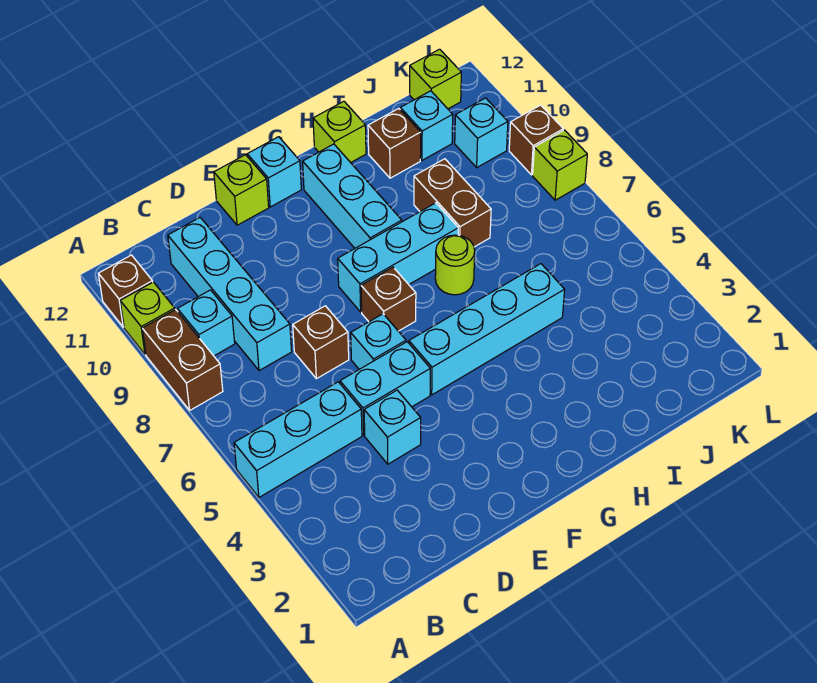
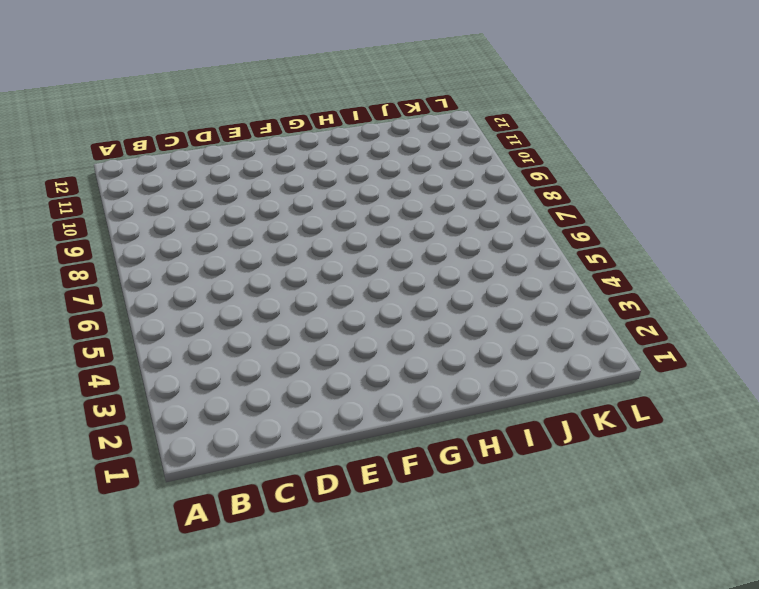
none -> cyan brick A5:C5 level 1
none -> brown brick A8:A9 level 1
none -> lime brick A10 level 1

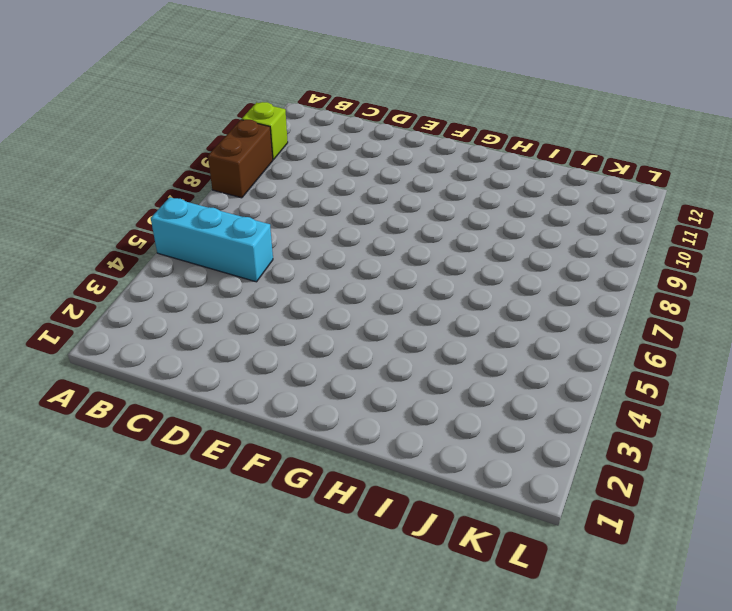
none -> brown brick A11 level 1
none -> cyan brick B9 level 1
none -> cyan brick C8:C11 level 1

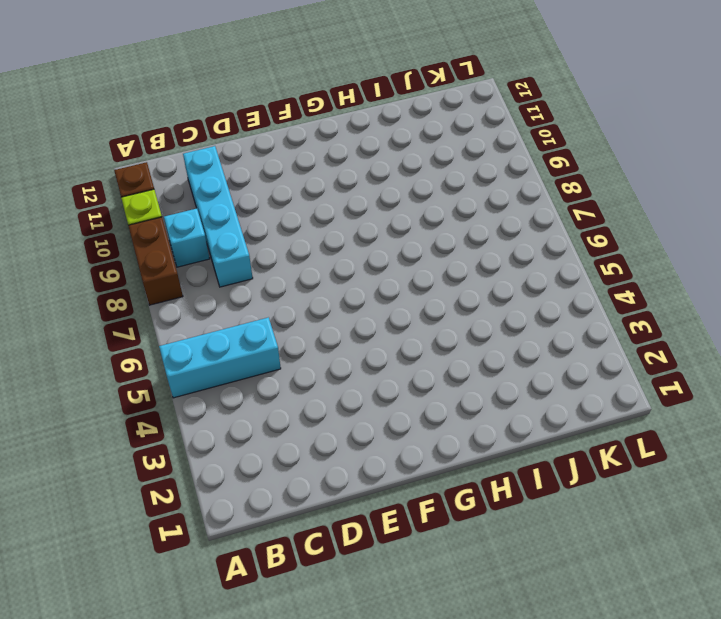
none -> cyan brick D4 level 1
none -> cyan brick D5:E5 level 1
none -> brown brick D7 level 1

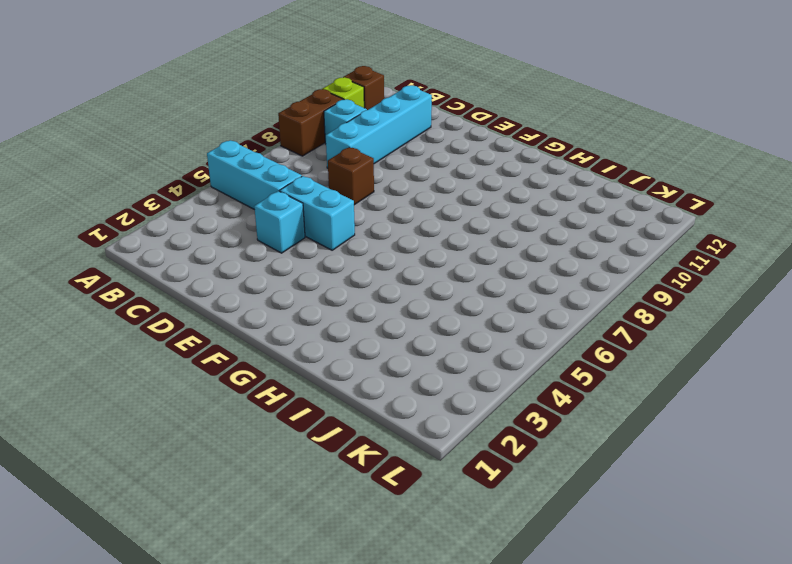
none -> cyan brick E6 level 1
none -> lime brick E12 level 1
none -> cyan brick F5:I5 level 1

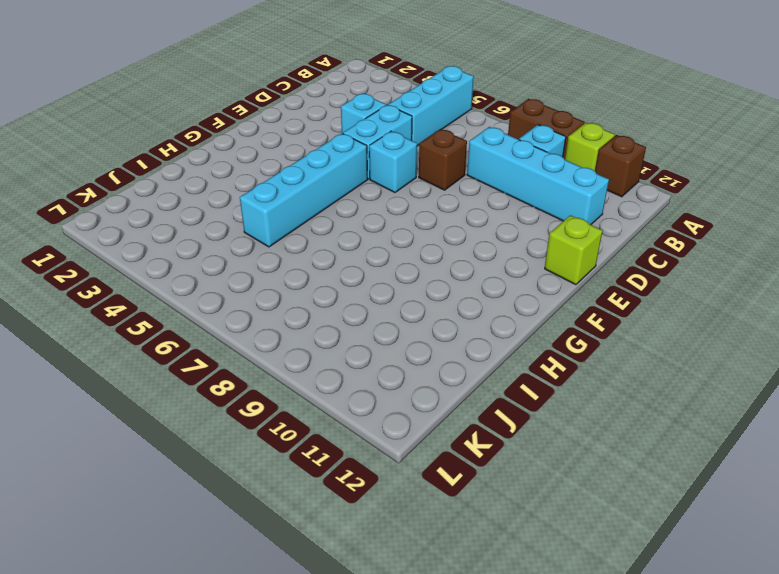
none -> brown brick F7 level 1
none -> cyan brick F8:H8 level 1
none -> cyan brick F12 level 1

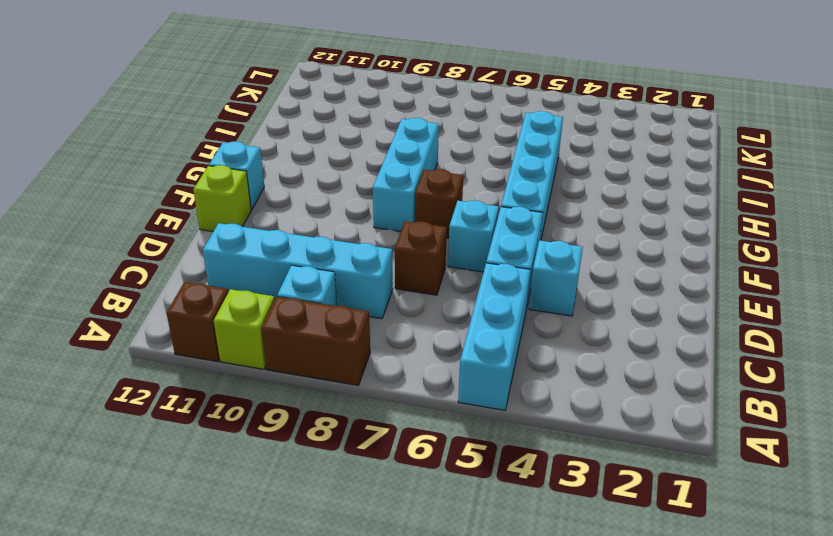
none -> cyan brick G9:G11 level 1
none -> lime round brick H7 level 1
none -> lime brick H12 level 1

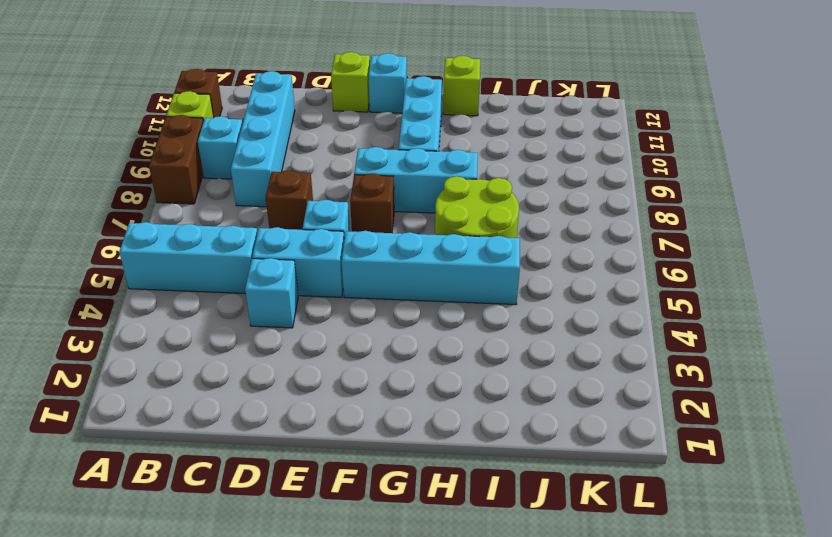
lime round brick H6:I7 level 1 -> lime round brick H7 level 1
none -> brown brick I8:I9 level 1
none -> brown brick I11 level 1
none -> cyan brick J11 level 1

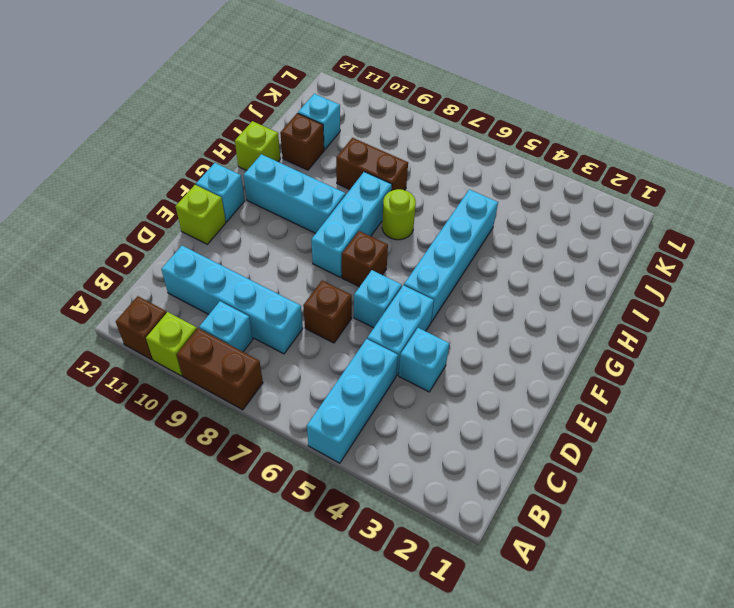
none -> cyan brick K10 level 1
none -> lime brick K12 level 1
none -> lime brick L8 level 1

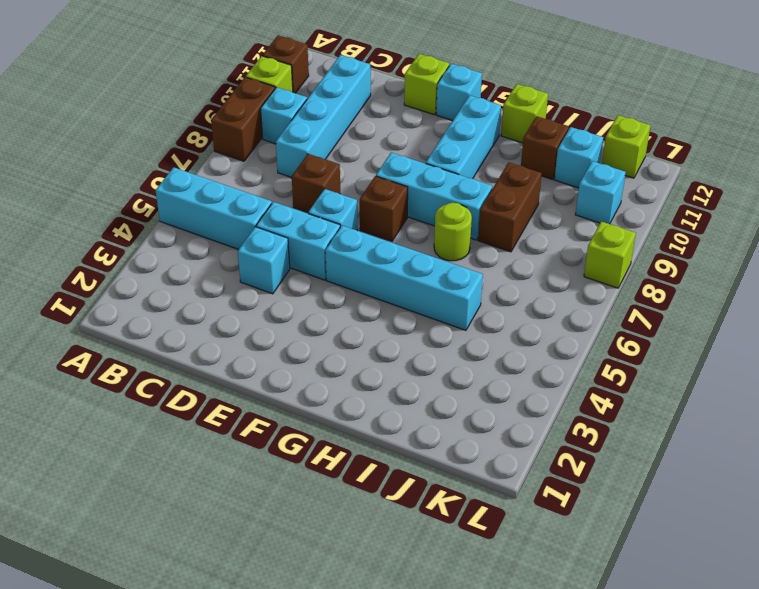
none -> brown brick L9 level 1

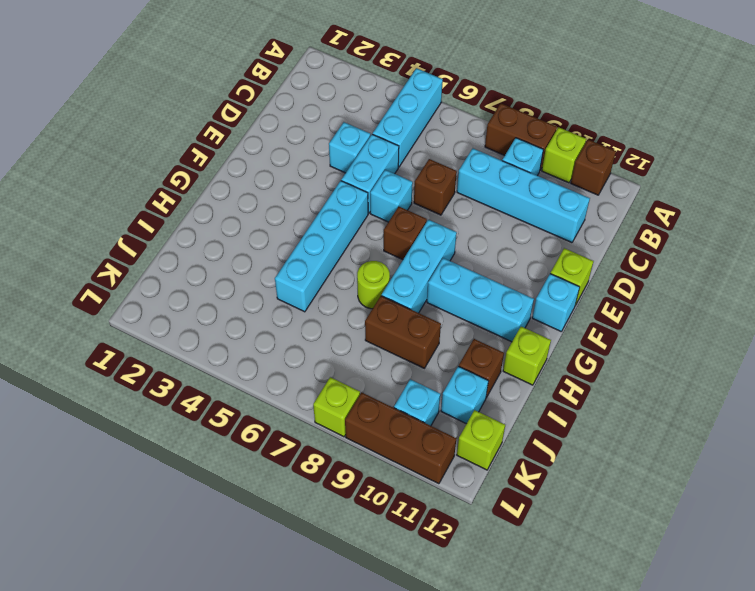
brown brick L9:L11 level 1 -> brown brick L9 level 1

